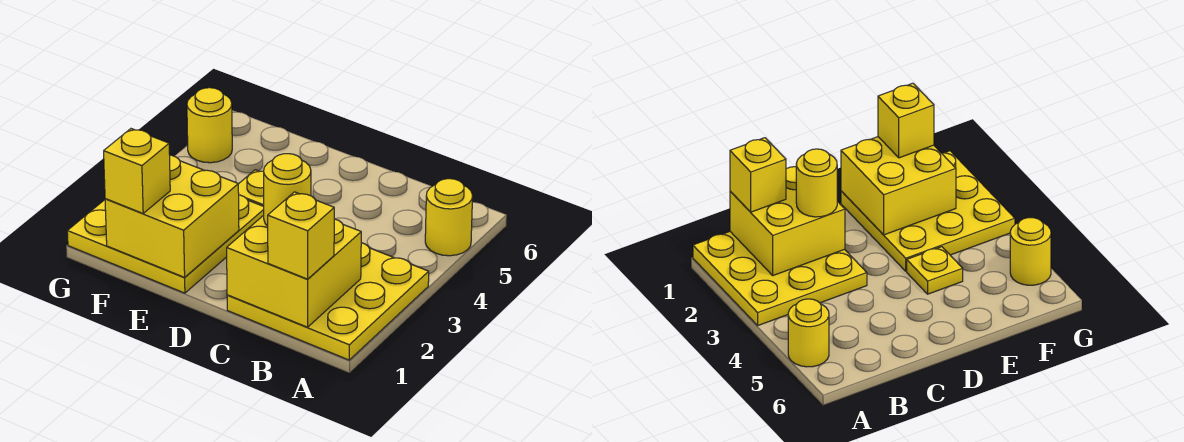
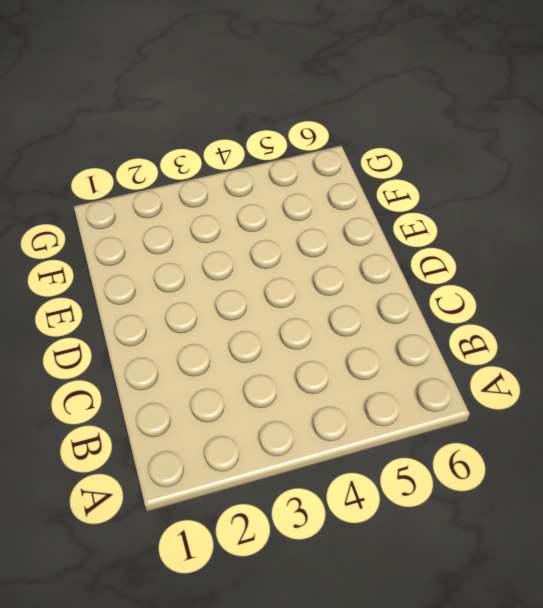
none -> yellow plate A1:C3 level 1
none -> yellow round brick A5 level 1

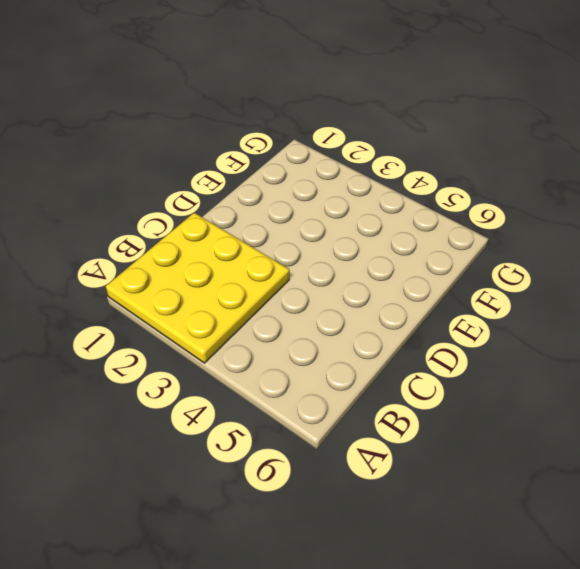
none -> yellow round brick A5 level 1
none -> yellow plate E1:G3 level 1

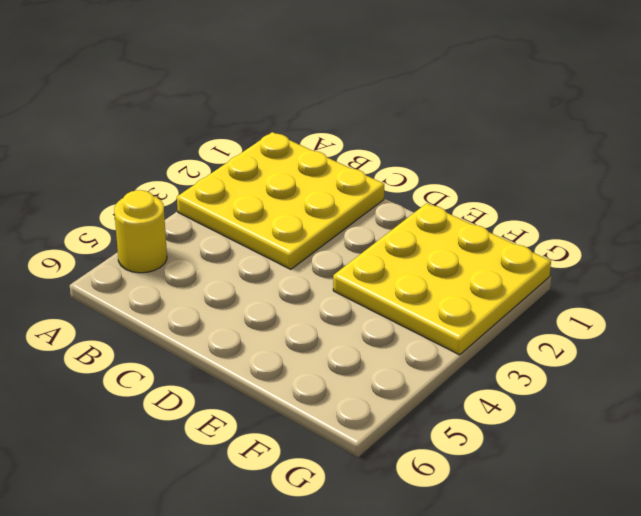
none -> yellow plate E4 level 1
none -> yellow round brick G5 level 1

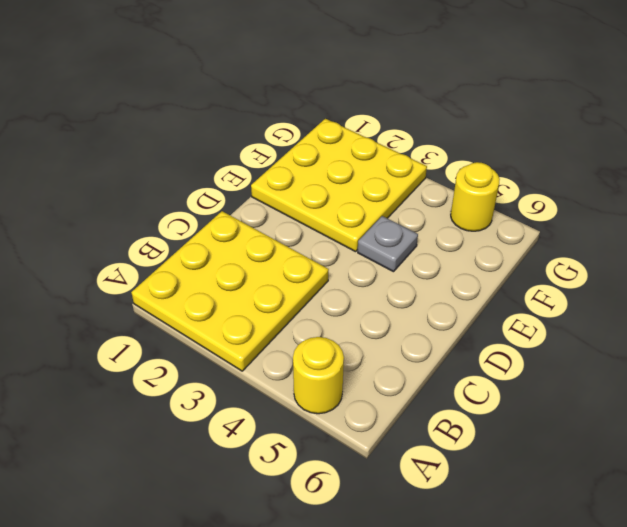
grey plate E4 level 1 -> yellow plate E4 level 1
none -> yellow brick B1:C2 level 2
none -> yellow brick E1:F2 level 2

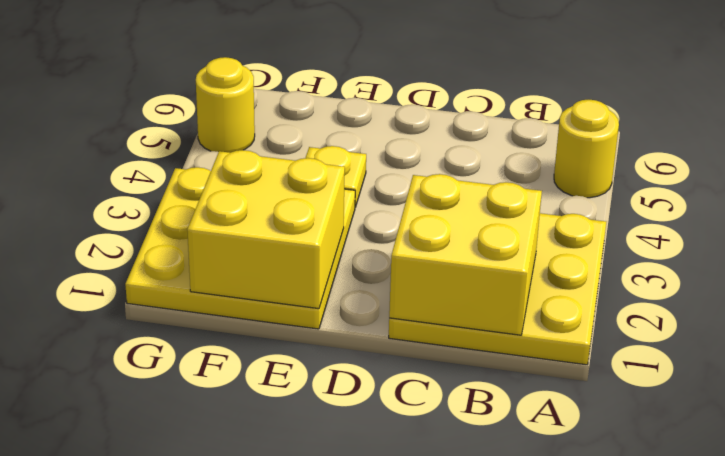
none -> yellow brick B1 level 3
none -> yellow round brick C2 level 3

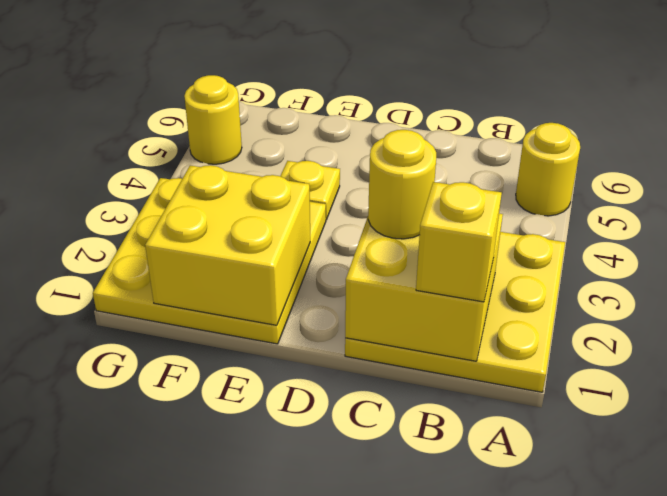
none -> yellow brick F1 level 3

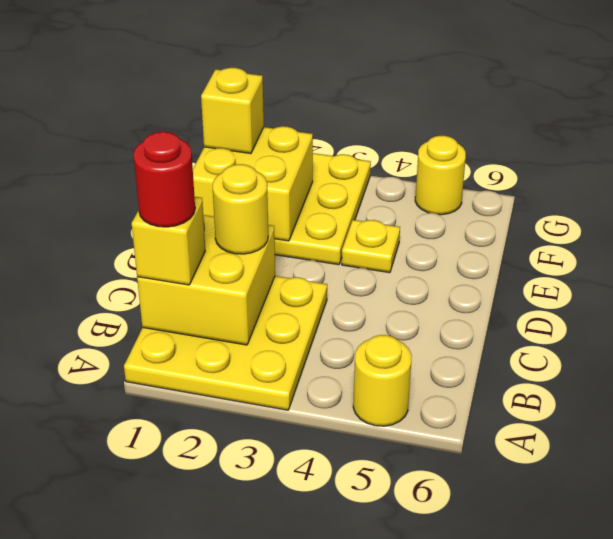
red round brick B1 level 4 -> none

